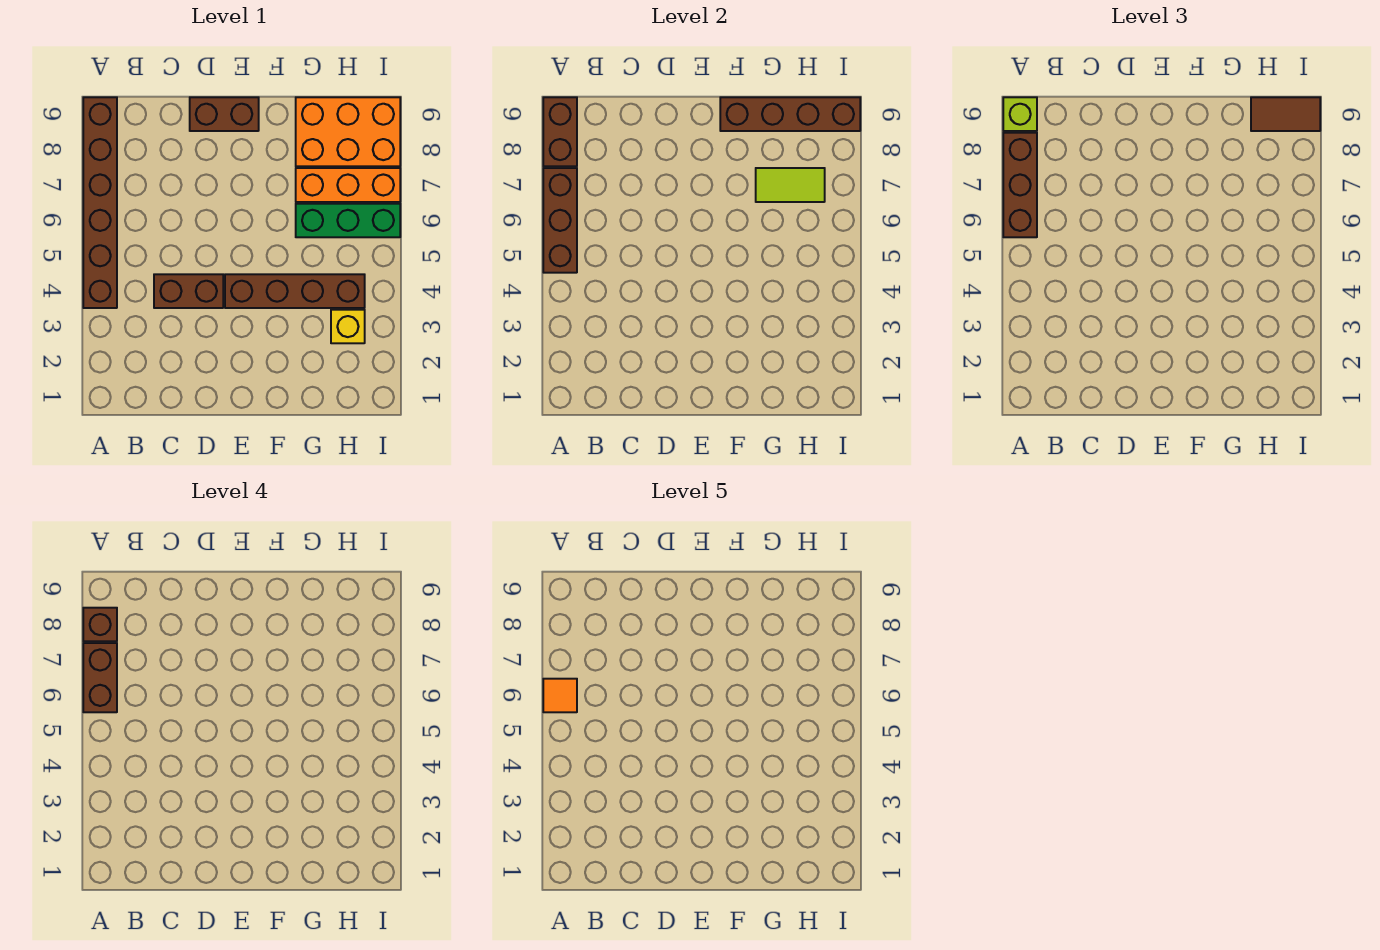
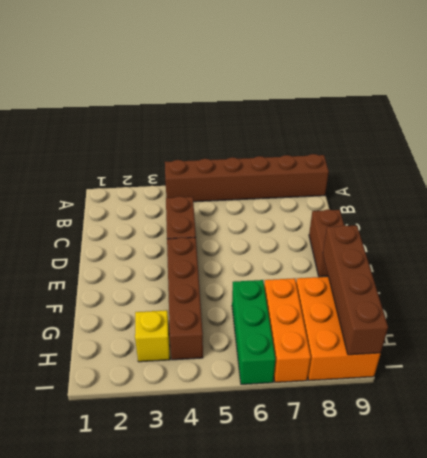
none -> brown brick A5:A7 level 2
none -> brown brick A8:A9 level 2
none -> lime tile G7:H7 level 2

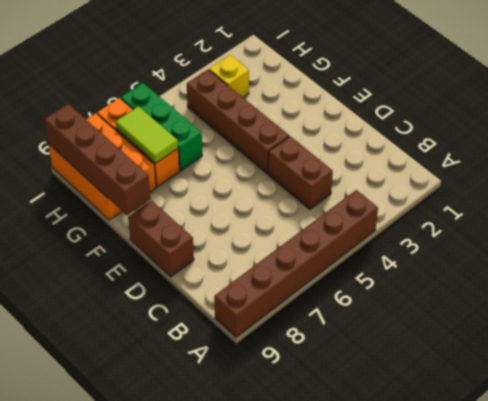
none -> brown brick A5:A7 level 2
none -> brown brick A8:A9 level 2
none -> brown brick A6:A8 level 3

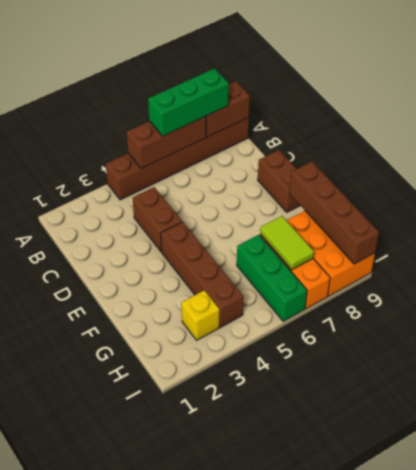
green brick A6:A8 level 3 -> brown brick A6:A8 level 3
none -> lime brick A9 level 3
none -> brown tile H9:I9 level 3
none -> brown brick A6:A7 level 4

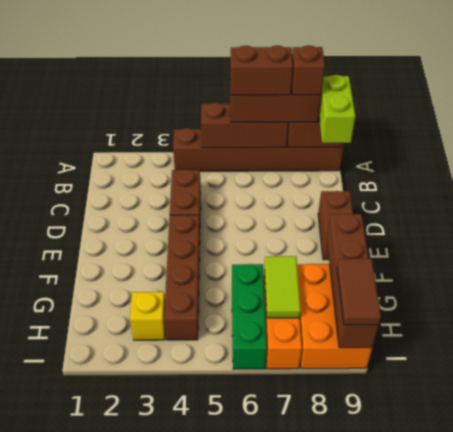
lime brick A9:B9 level 3 -> lime brick A9 level 3
none -> orange tile A6 level 5

